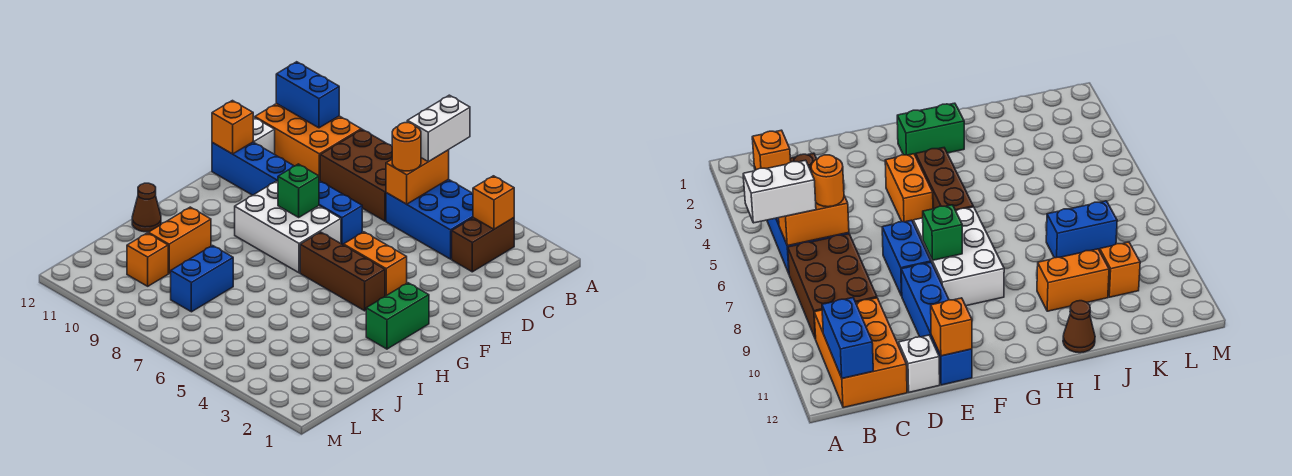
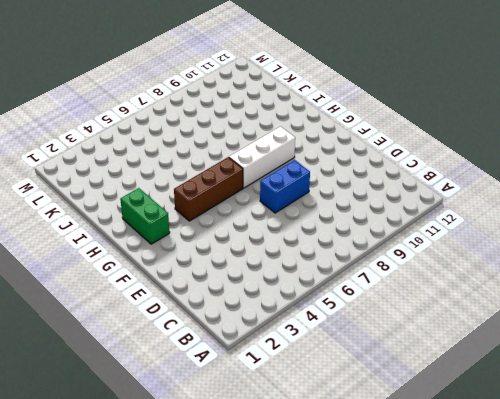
white brick G7:G9 level 1 -> white brick F7:G9 level 1
none -> brown brick B3:C3 level 1
none -> blue brick B4:C6 level 1
none -> brown brick B7:C9 level 1

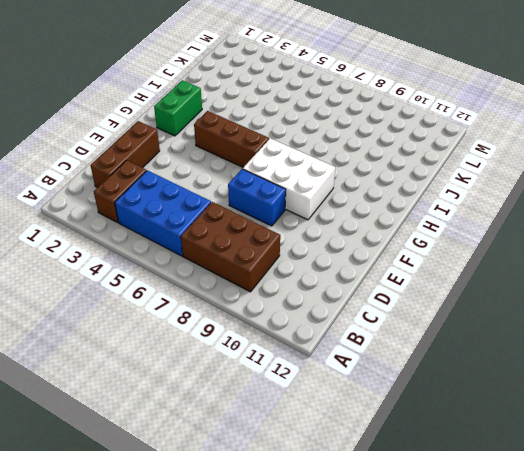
brown brick C2:E2 level 1 -> none
none -> orange brick B10:C12 level 1
none -> white brick D12 level 1
none -> blue brick E9:E12 level 1

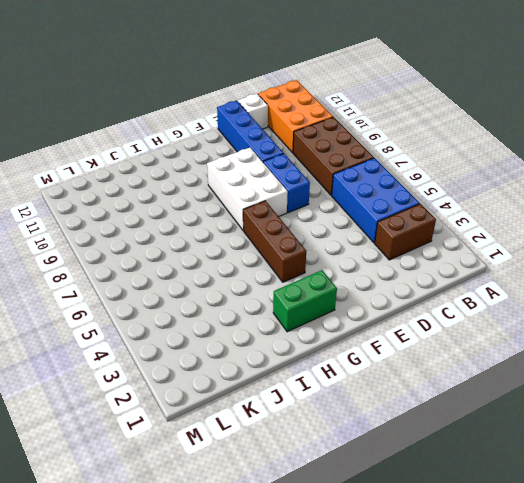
none -> orange brick F4:F5 level 1
none -> orange brick I10:J10 level 1
none -> brown cone I12 level 1

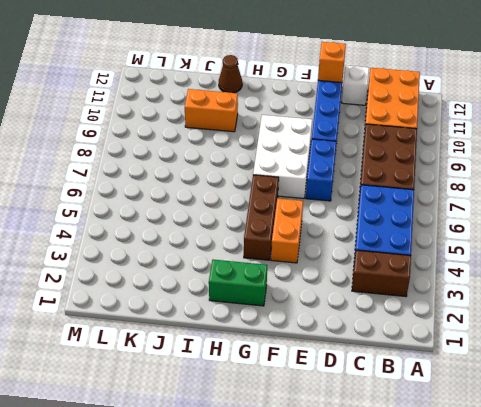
none -> blue brick J8:K8 level 1
none -> orange brick K10 level 1
none -> orange brick B3 level 2

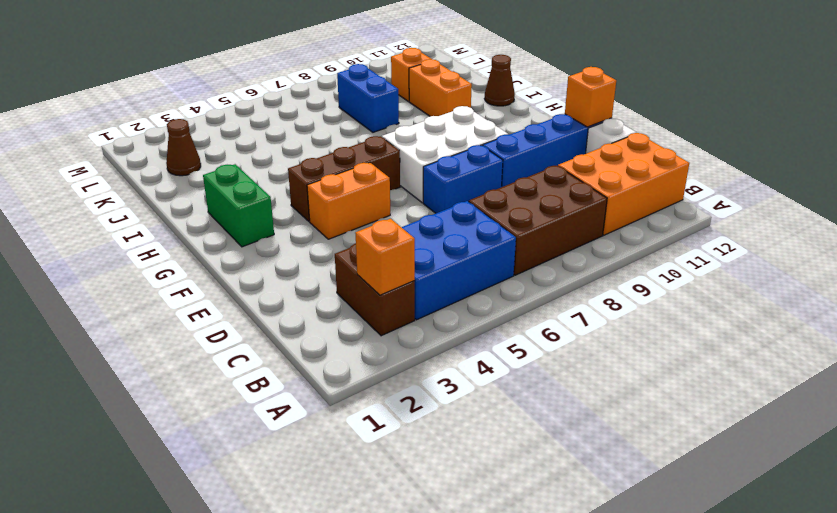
brown cone K2 level 1 -> none
none -> orange brick B6:C6 level 2
none -> blue brick B11:B12 level 2
none -> green brick F8 level 2

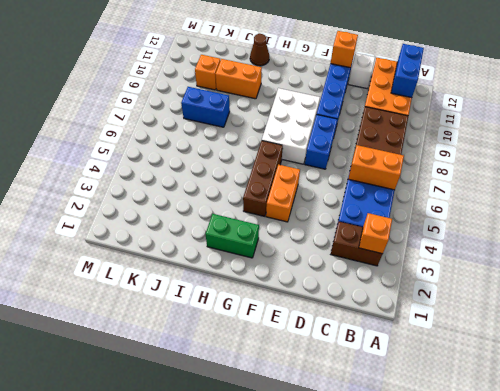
none -> green brick F8 level 2
none -> white brick A6:B6 level 3
none -> orange round brick C6 level 3

